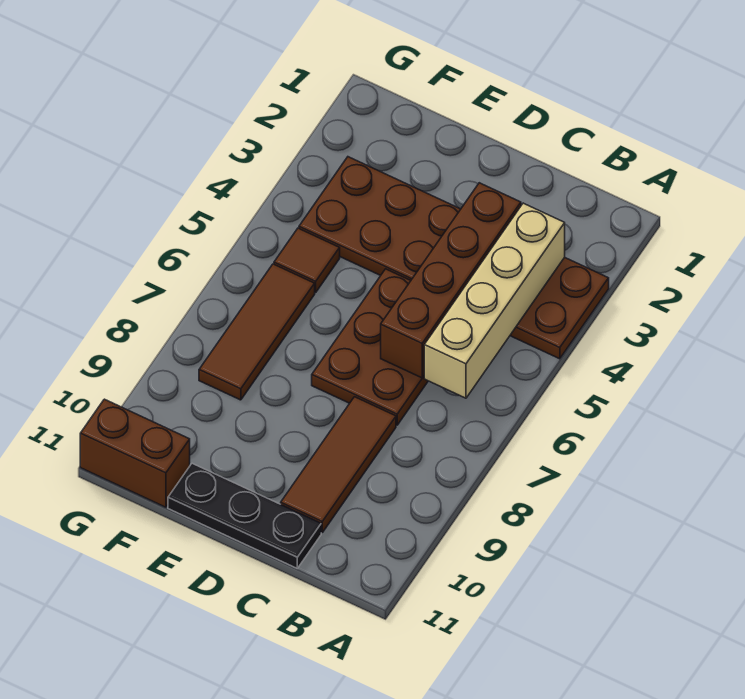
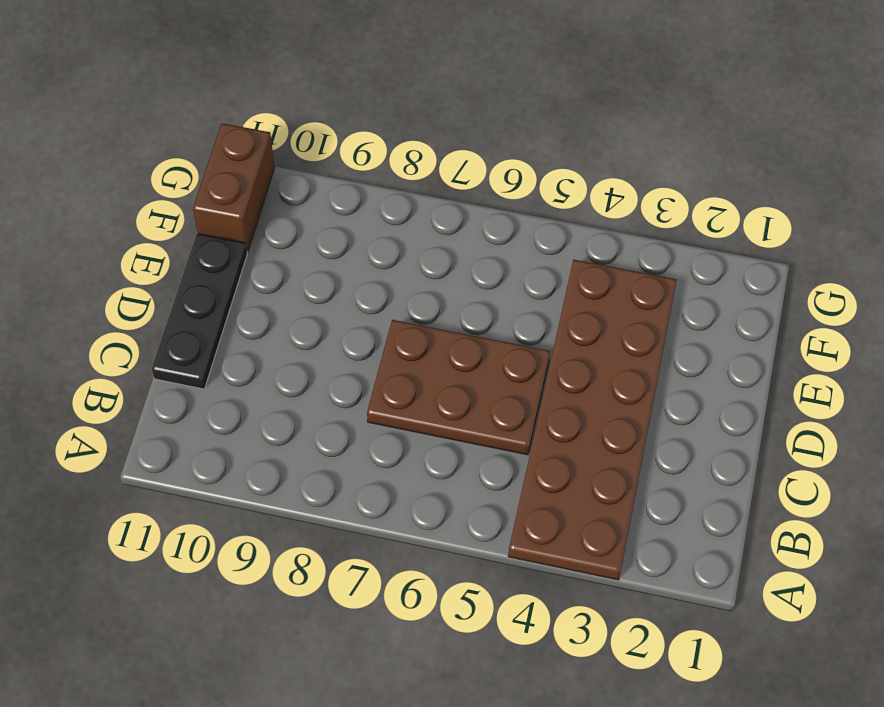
none -> brown tile C8:C10 level 1
none -> brown tile F5 level 1

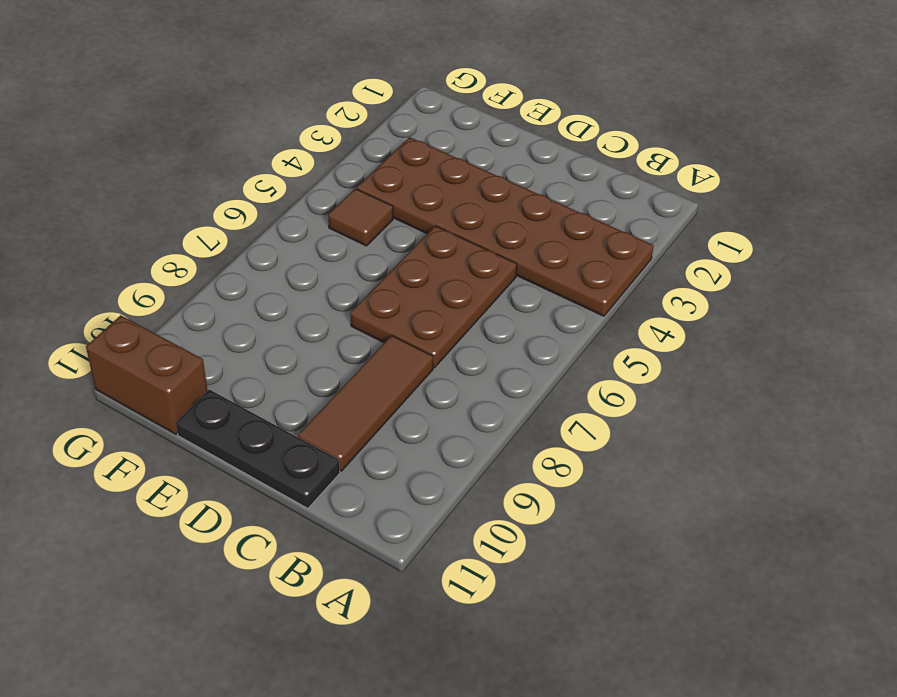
none -> brown tile F6:F8 level 1
none -> tan brick B3:B6 level 2

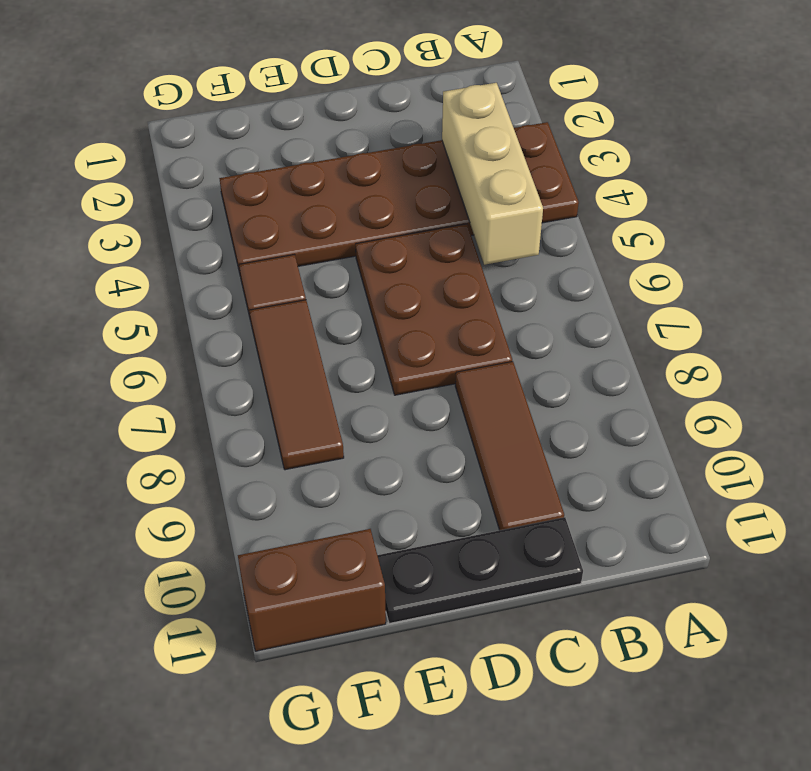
tan brick B3:B5 level 2 -> tan brick B3:B6 level 2
none -> brown brick C3:C6 level 2

